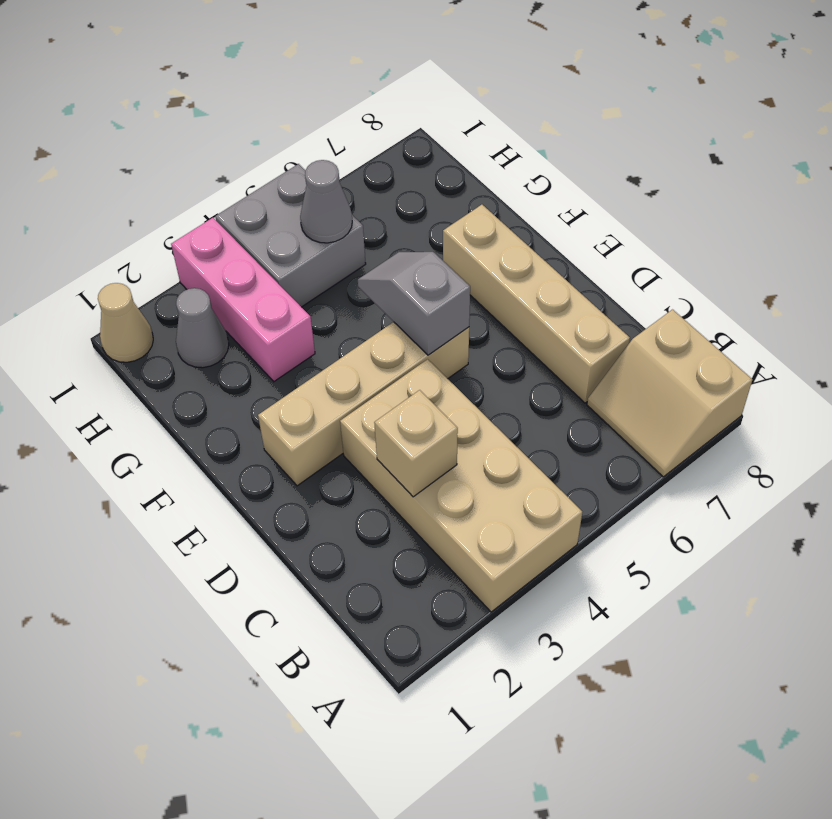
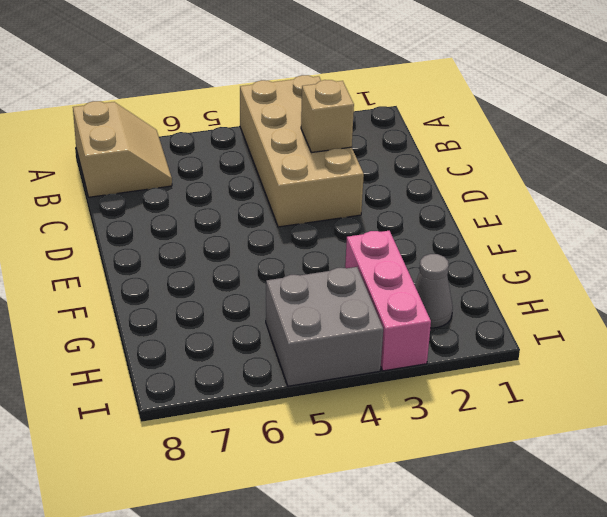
none -> tan brick C7:F7 level 1
none -> tan brick E2:E5 level 1

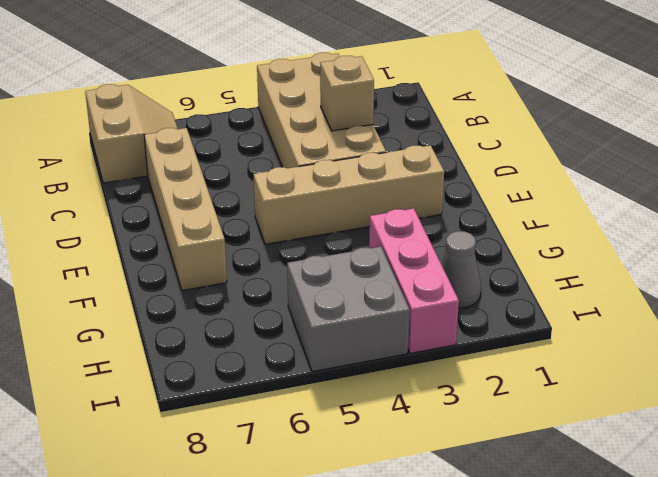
none -> tan cone I1 level 1
none -> grey slope E5:F5 level 2 top E

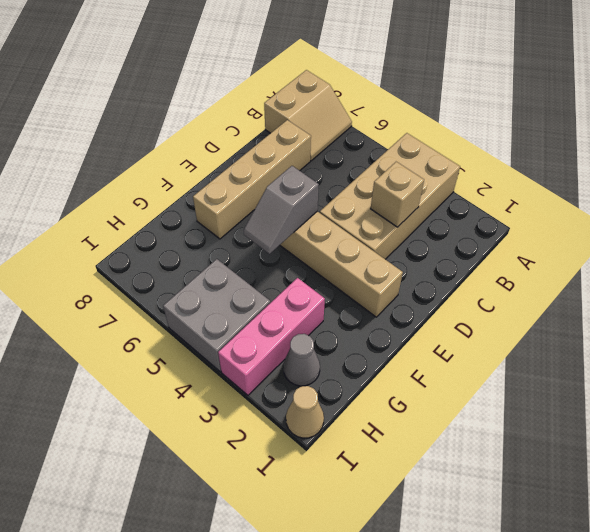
none -> grey cone H5 level 2

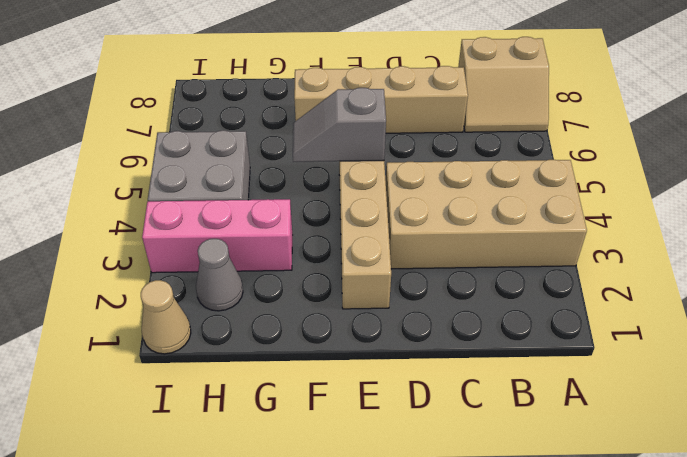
none -> tan brick C3 level 2
none -> grey cone H5 level 2

